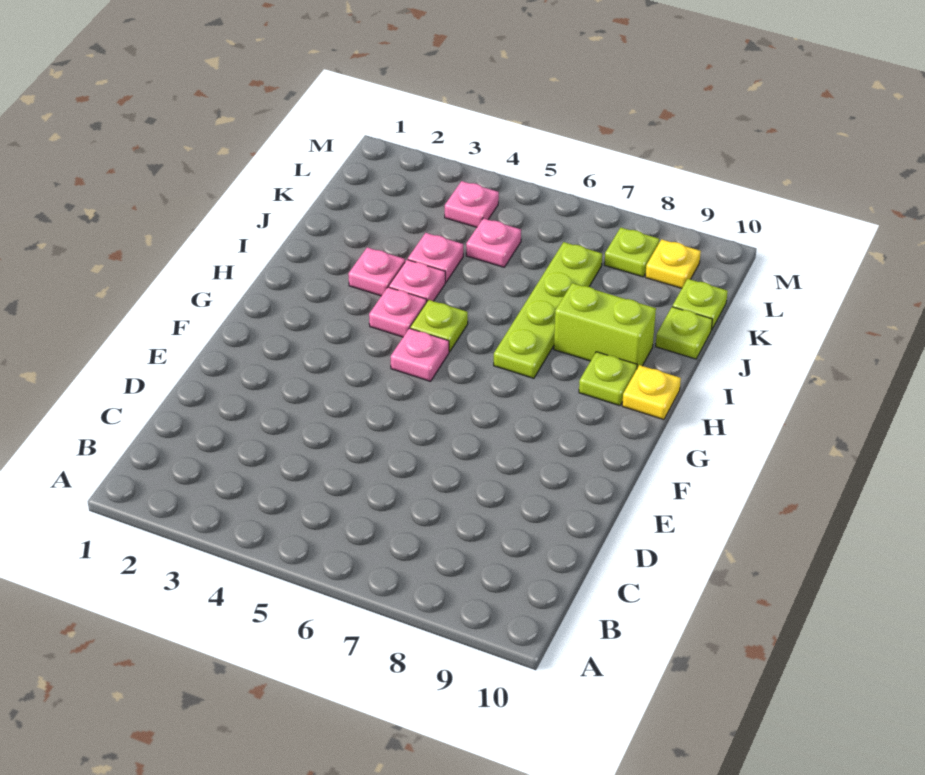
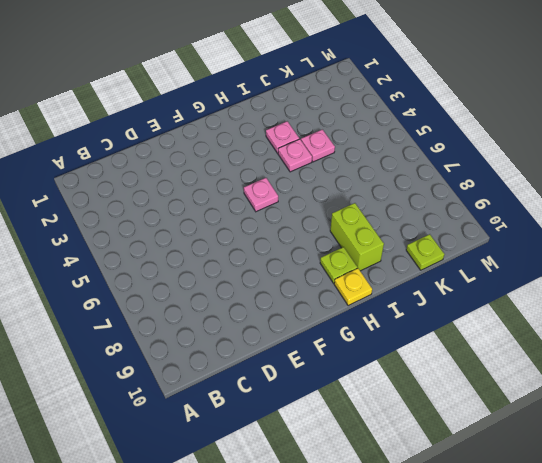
none -> pink plate H4 level 1
none -> lime plate H5 level 1
none -> lime plate H7:K7 level 1

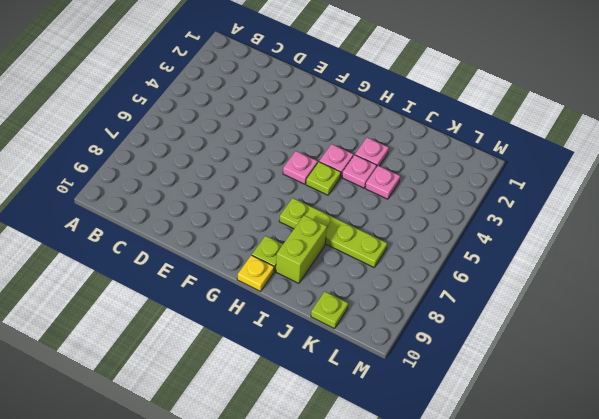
none -> lime plate J10 level 1
none -> pink plate K5 level 1
none -> pink plate L4 level 1

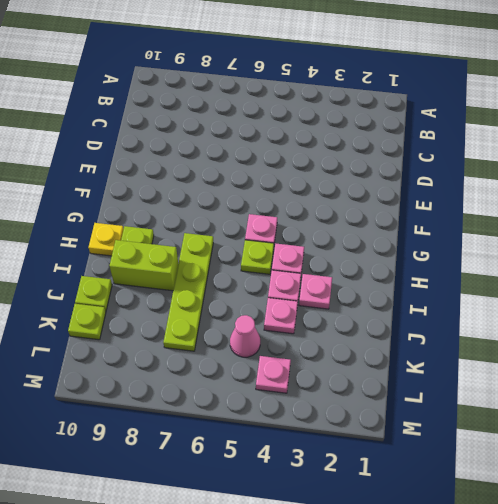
pink cone K5 level 1 -> pink plate K5 level 1
none -> lime plate L8 level 1
none -> yellow plate L9 level 1

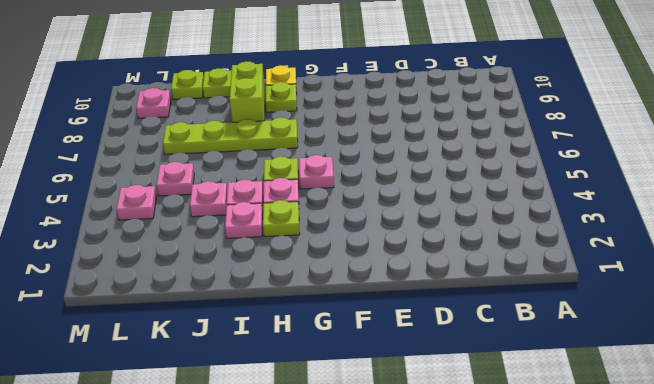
lime plate H3 level 1 -> lime plate L8 level 1
pink plate L9 level 1 -> yellow plate L9 level 1

